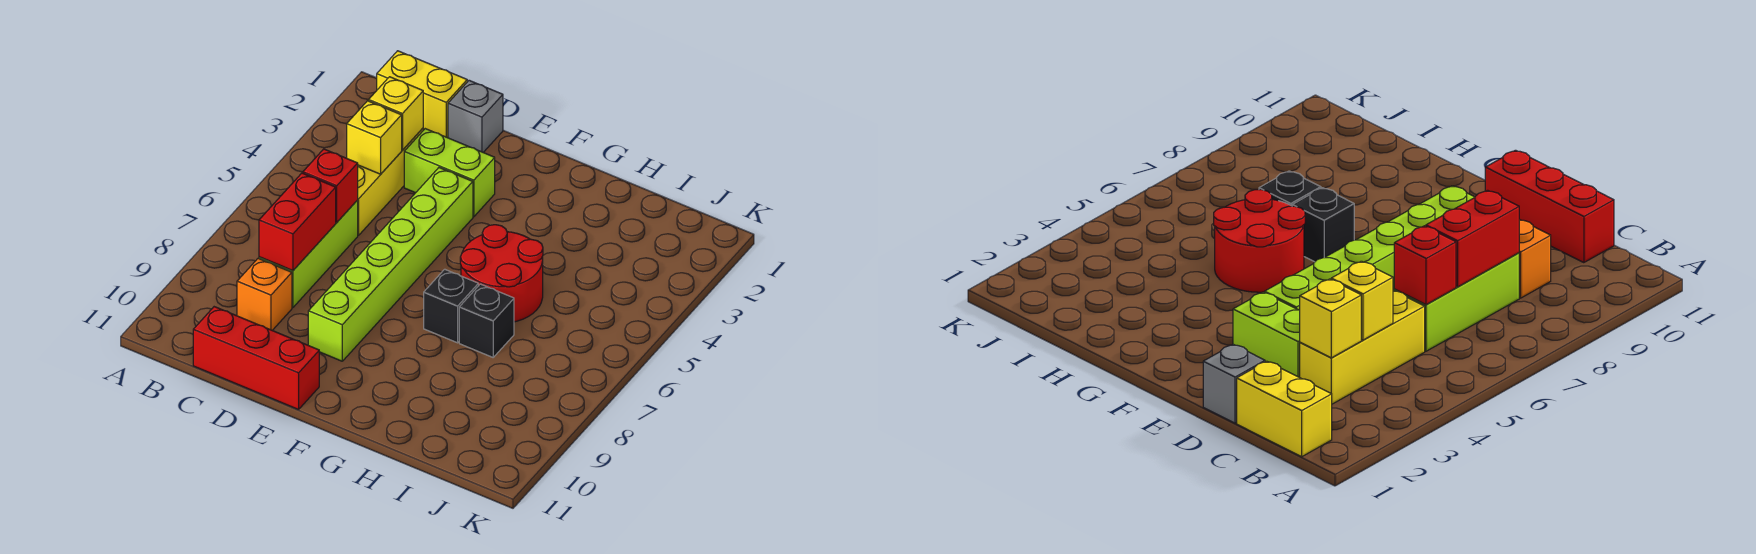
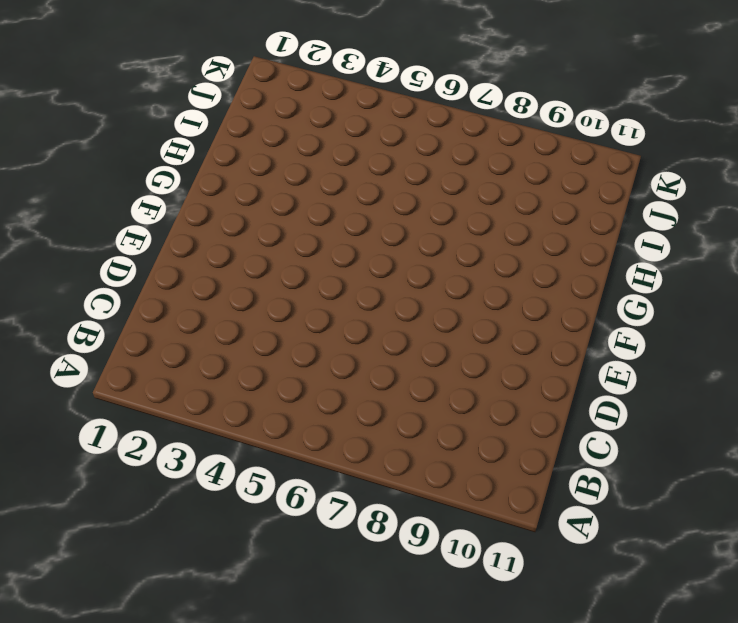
none -> yellow brick B1:C1 level 1
none -> yellow brick C3:C5 level 1
none -> lime brick C6:C8 level 1

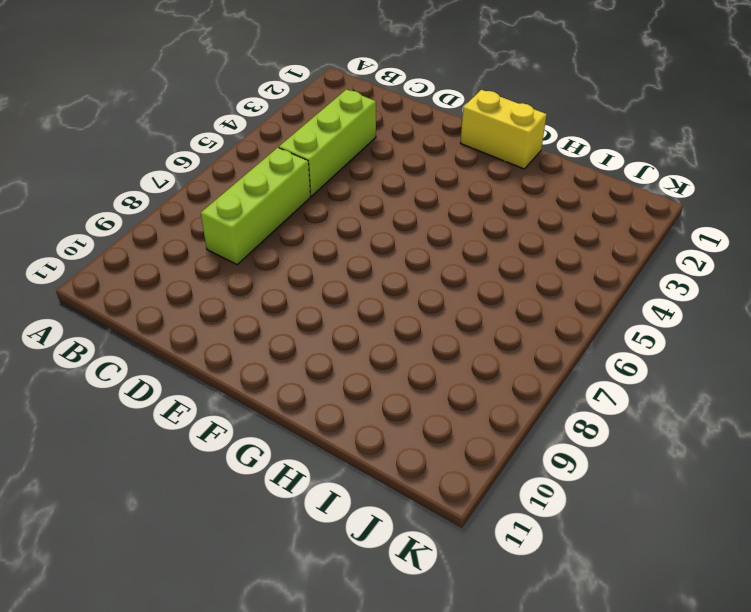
lime brick C3:C5 level 1 -> yellow brick C3:C5 level 1
yellow brick F1:G1 level 1 -> yellow brick B1:C1 level 1
none -> orange brick C9 level 1
none -> red brick C11:E11 level 1
none -> grey brick D1 level 1

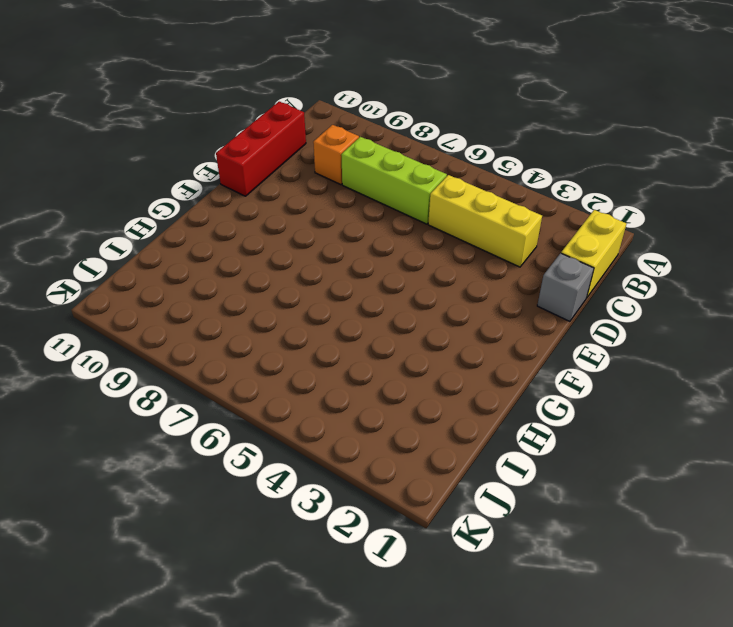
none -> lime brick D3:E3 level 1
none -> lime brick E4:E9 level 1
none -> red round brick G5:H6 level 1

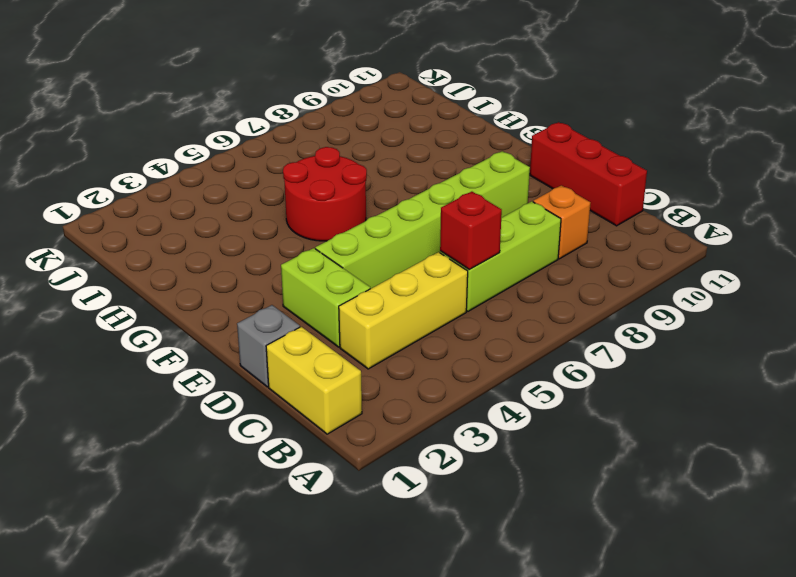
none -> black brick G7 level 1
none -> black brick H7 level 1
none -> yellow brick C3 level 2

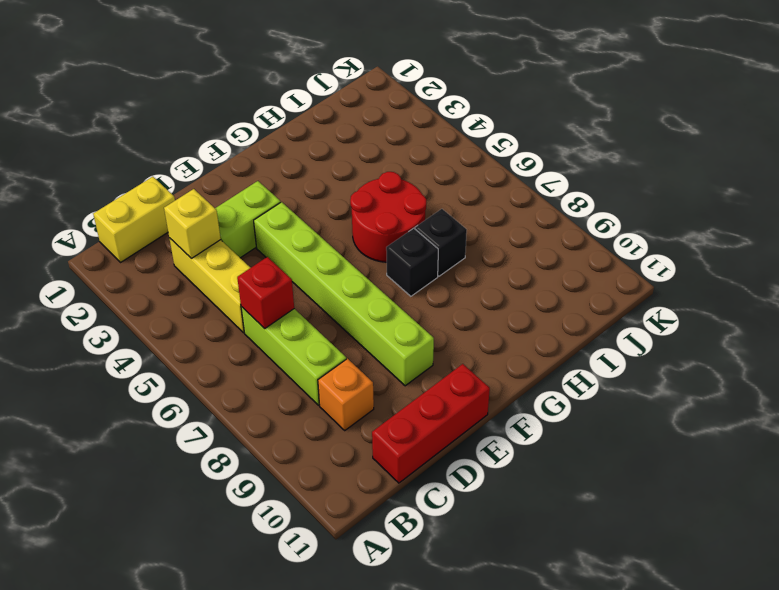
none -> grey brick D1 level 1
none -> yellow brick C4 level 2
none -> red brick C7:C8 level 2

